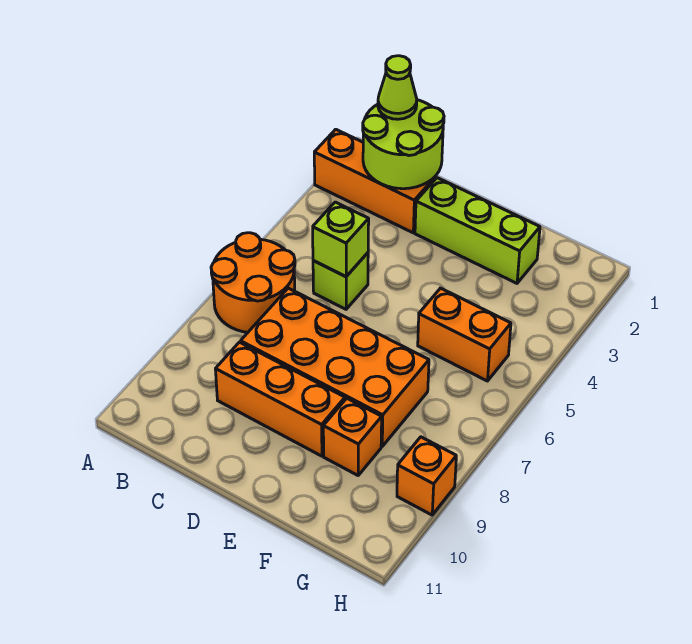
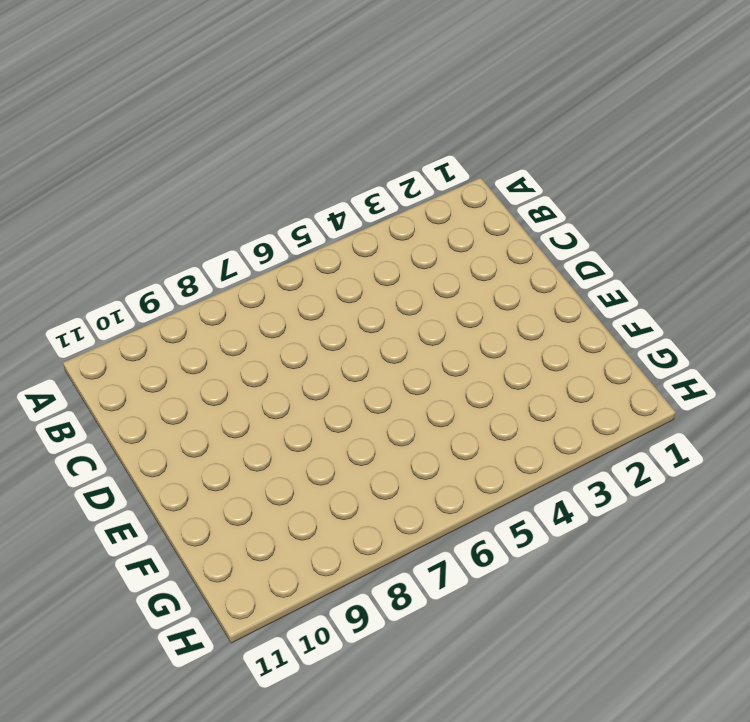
none -> orange brick A2:C2 level 1
none -> orange round brick A6:B7 level 1
none -> lime brick C5 level 1

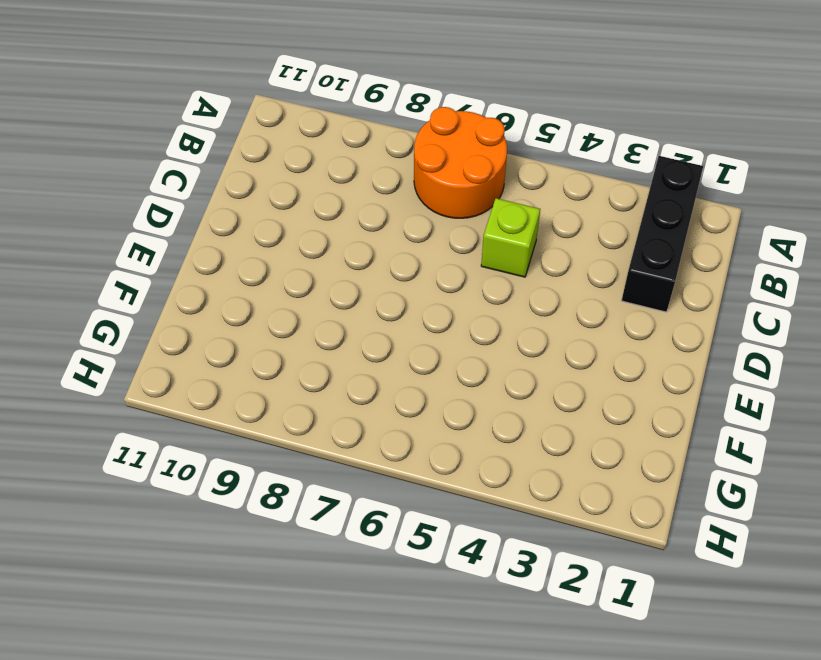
black brick A2:C2 level 1 -> orange brick A2:C2 level 1
none -> orange brick C7:F8 level 1
none -> orange brick C9:E9 level 1
none -> lime brick D2:F2 level 1

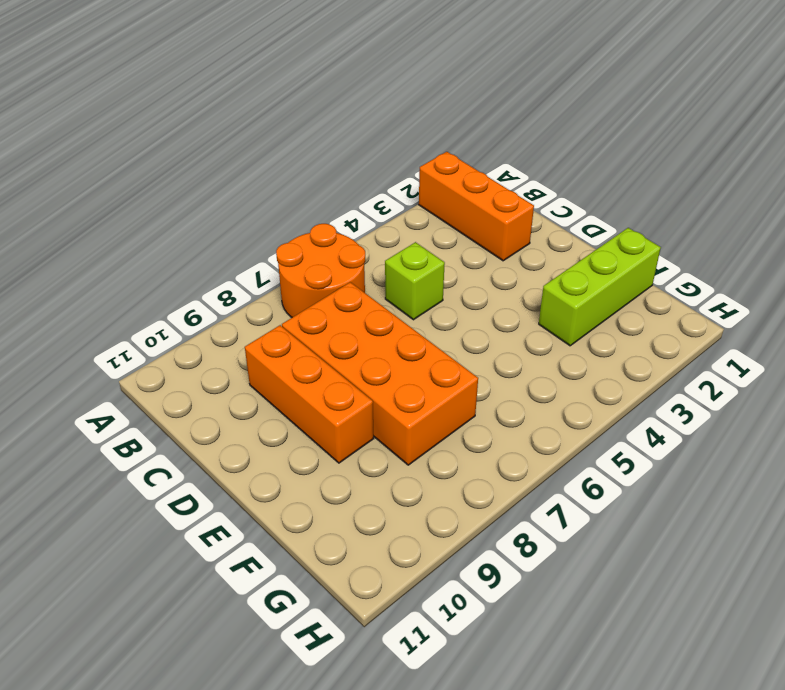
lime brick F1:F3 level 1 -> lime brick D2:F2 level 1
none -> orange brick F5:G5 level 1
none -> orange brick F9 level 1
none -> orange brick H9 level 1

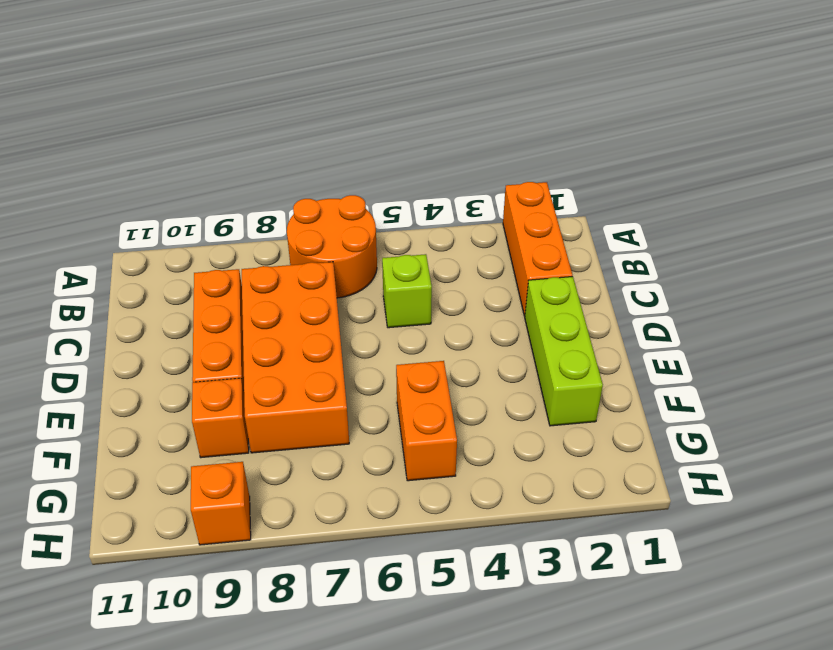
none -> lime round brick B1:C2 level 2
none -> lime brick C5 level 2
none -> lime cone B1 level 3

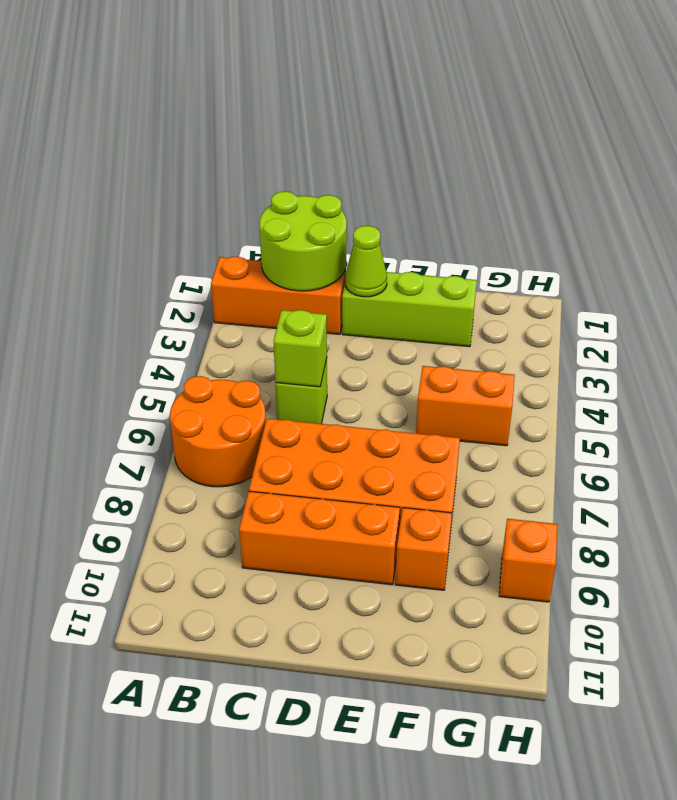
lime cone D2 level 2 -> lime cone B1 level 3

